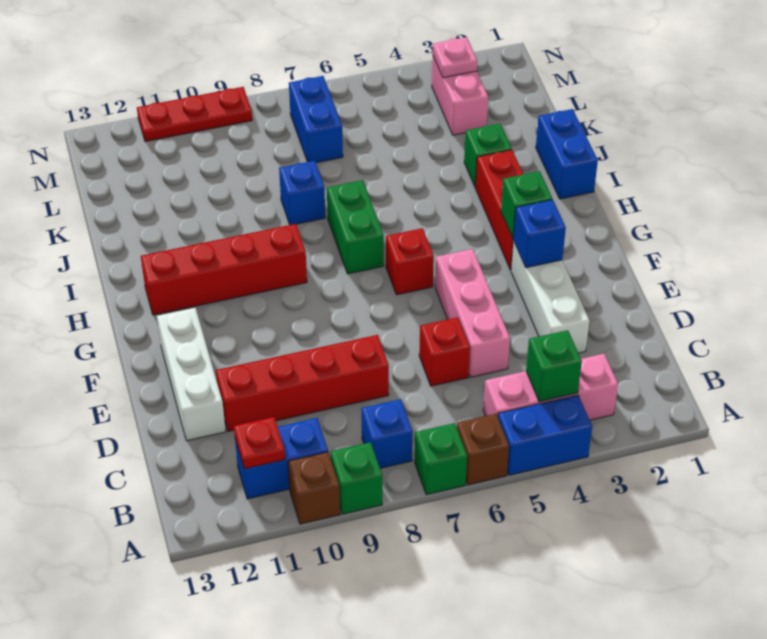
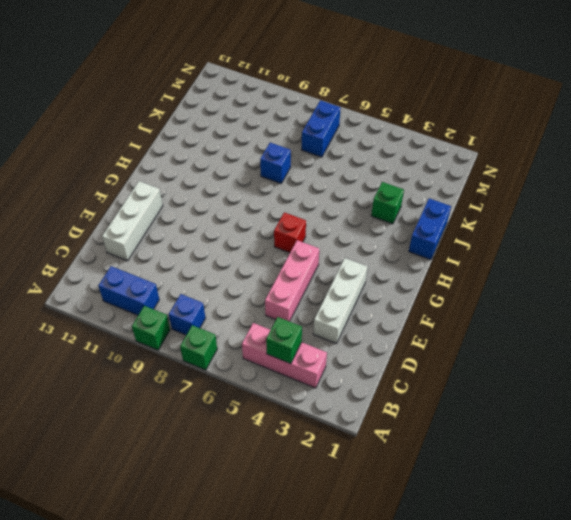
none -> blue brick A4:A5 level 1
none -> brown brick A6 level 1
none -> brown brick A10 level 1

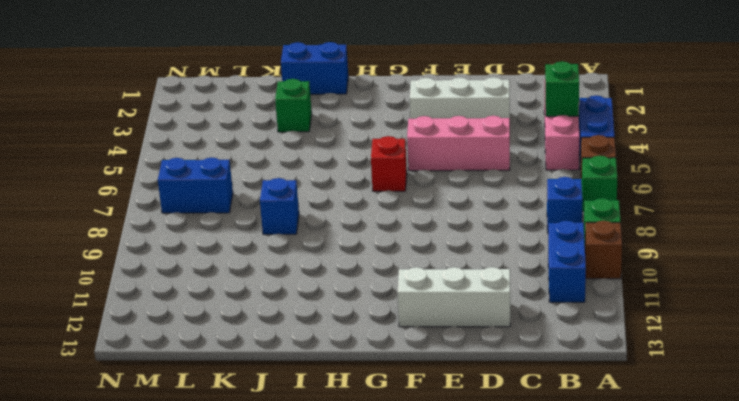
none -> red brick D6 level 1
none -> red brick D8:D11 level 1
none -> red brick G3:I3 level 1

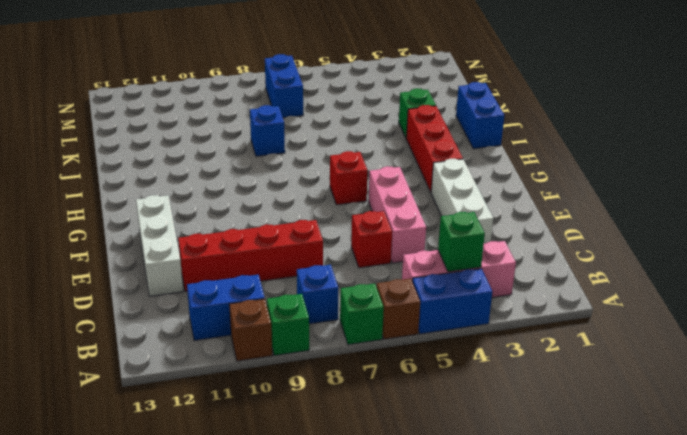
none -> green brick H7:I7 level 1
none -> red brick H9:H12 level 1
none -> pink brick L3:M3 level 1

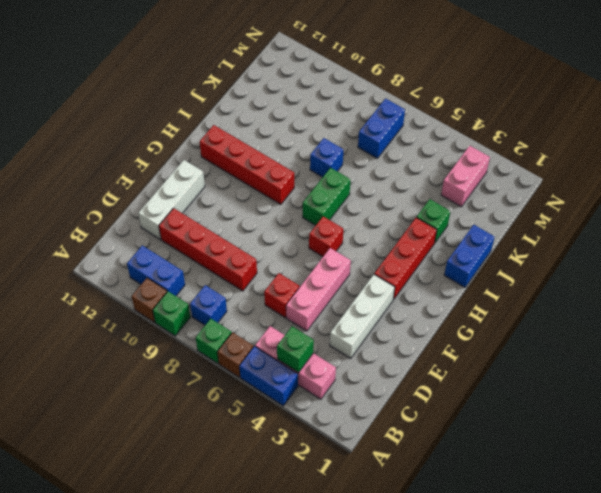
none -> red plate N9:N11 level 1
none -> red plate B11 level 2
none -> blue brick F3 level 2

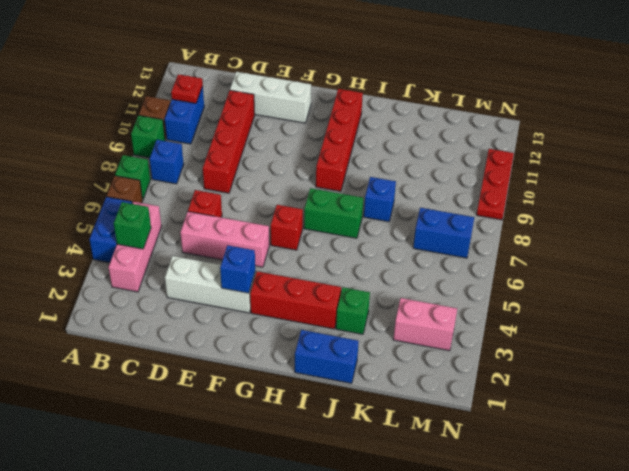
none -> green brick G3 level 2
none -> pink plate M3 level 2

